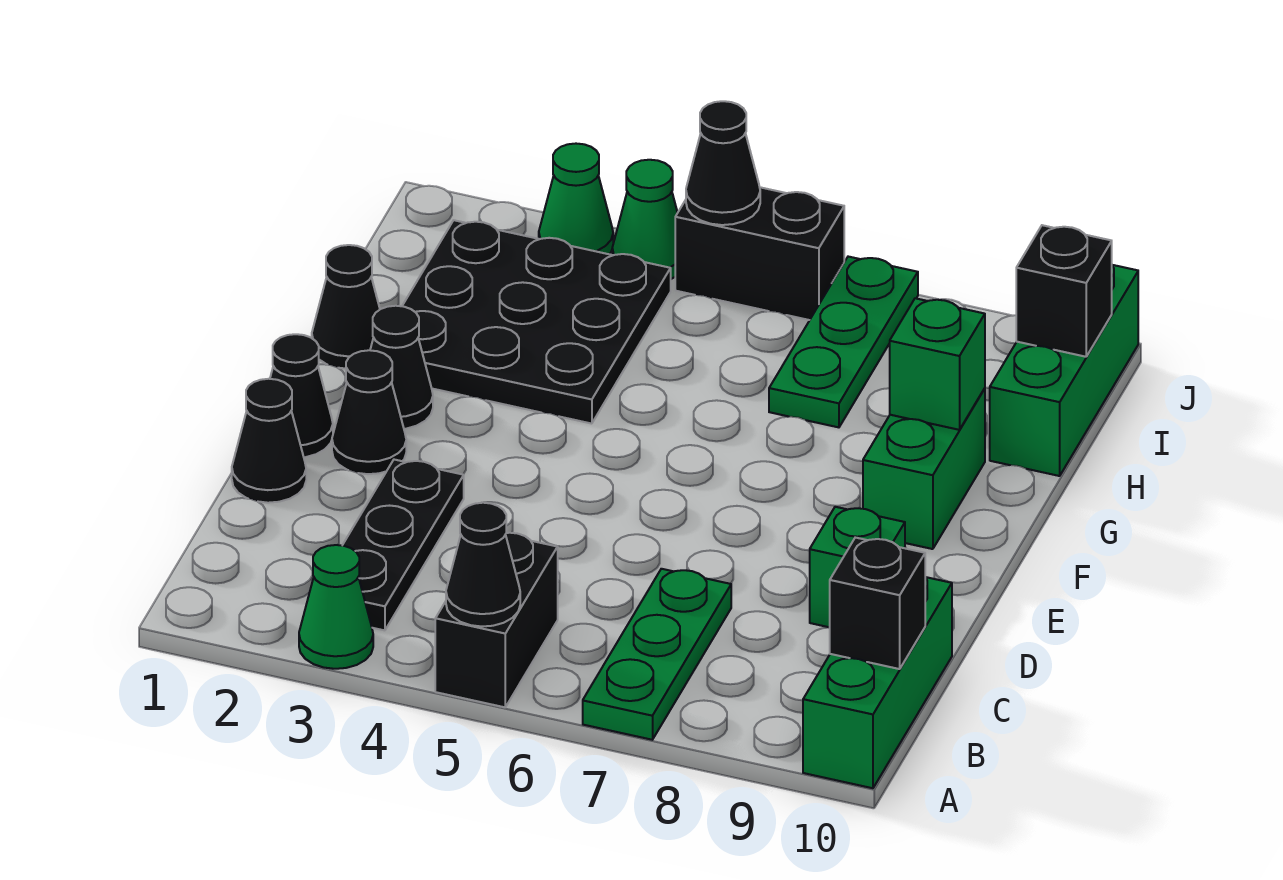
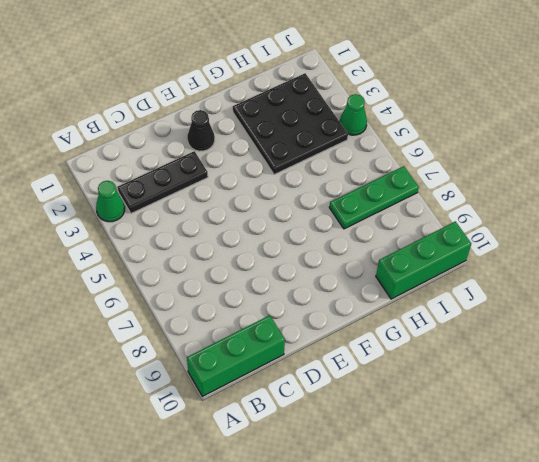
none -> black brick A5:B5 level 1
none -> green plate A7:C7 level 1
none -> black cone D1 level 1

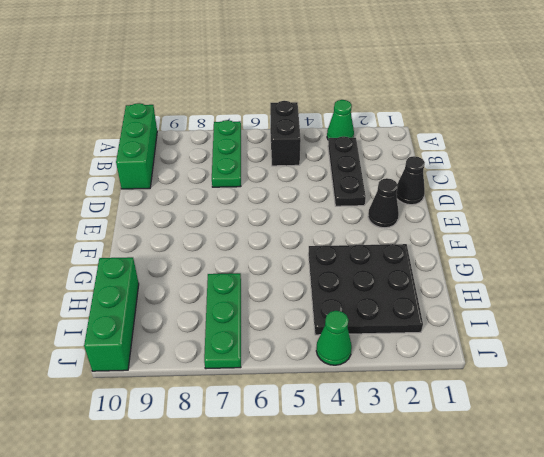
none -> green brick D9 level 1
none -> black cone E1 level 1
none -> black cone F2 level 1

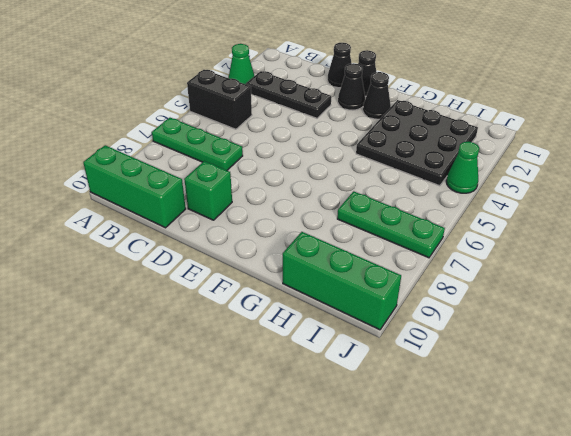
none -> green brick F9:G9 level 1
none -> black cone G1 level 1
none -> green cone J3 level 1

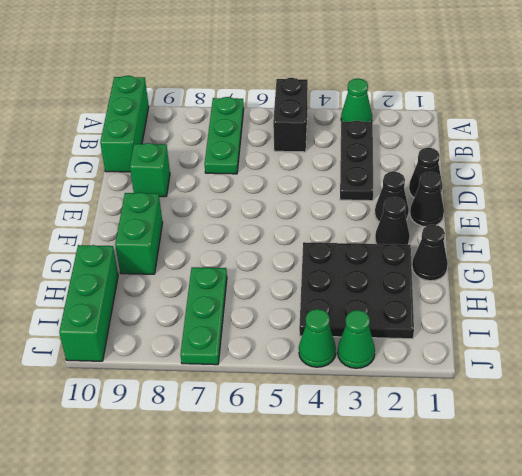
none -> black brick J5:J6 level 1
none -> black cone A5 level 2
none -> black brick B10 level 2

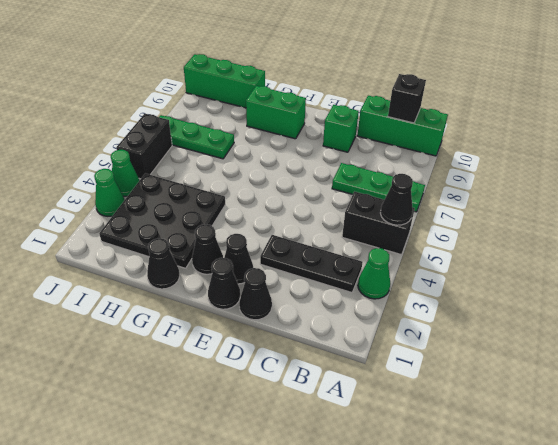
none -> green brick G9 level 2
none -> black brick I10 level 2
none -> black cone J5 level 2

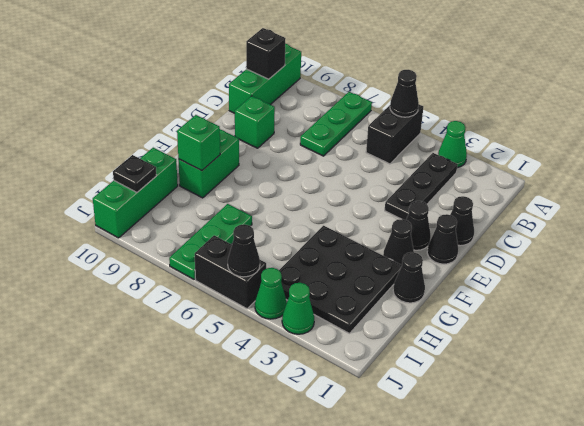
black plate I10 level 2 -> black brick I10 level 2

